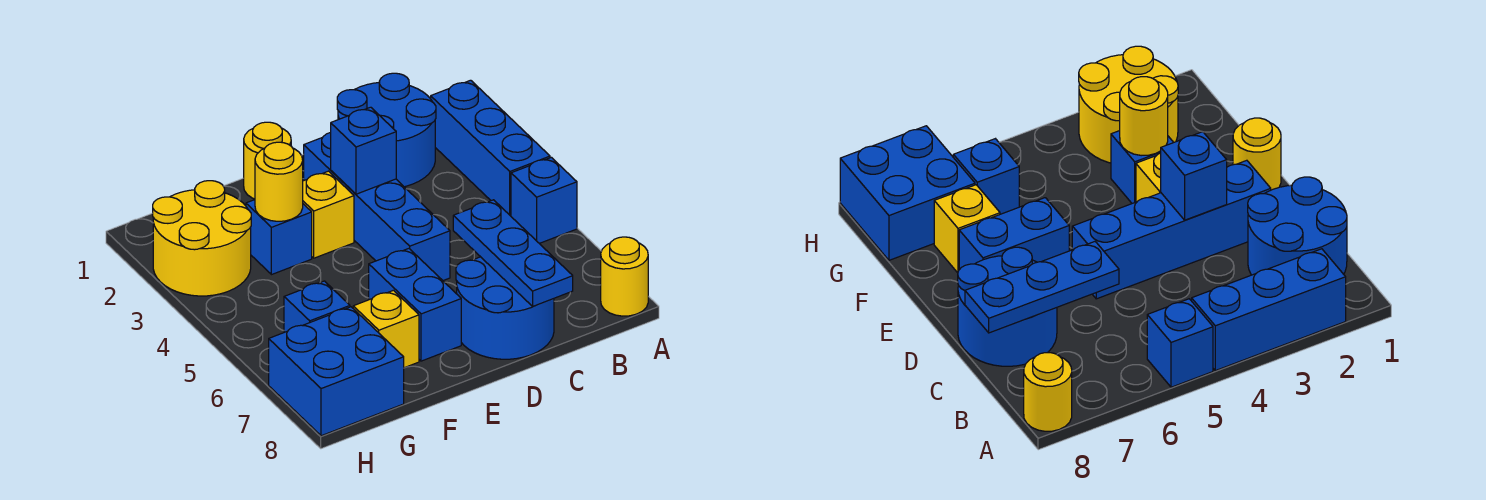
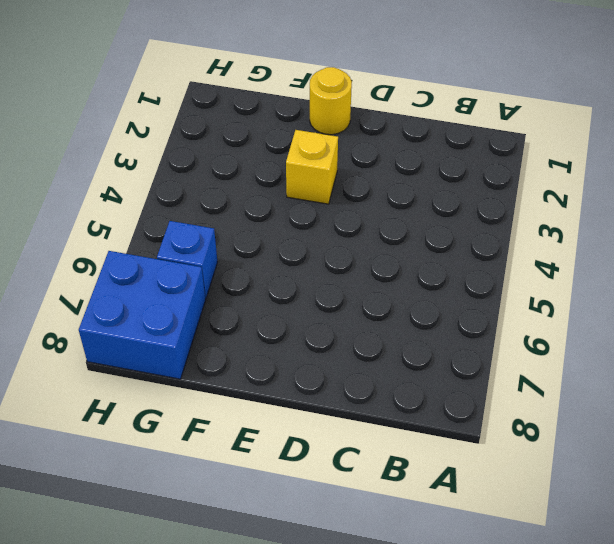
none -> blue brick A2:A4 level 1
none -> blue brick A5 level 1
none -> yellow round brick A8 level 1

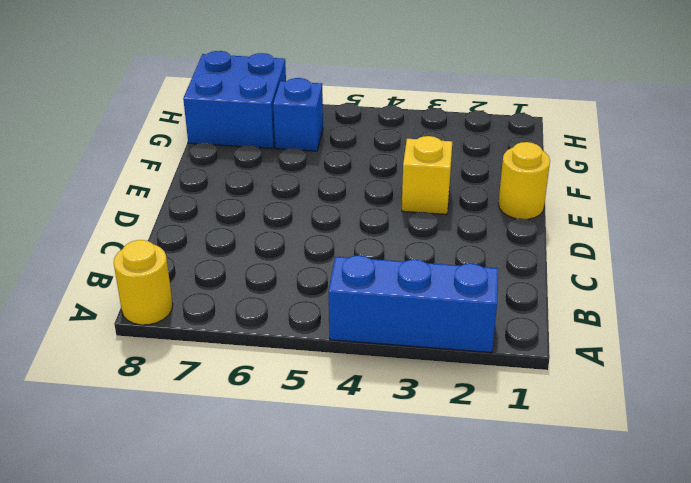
none -> blue brick A5 level 1
none -> blue round brick B1:C2 level 1
none -> blue round brick C7:D8 level 1

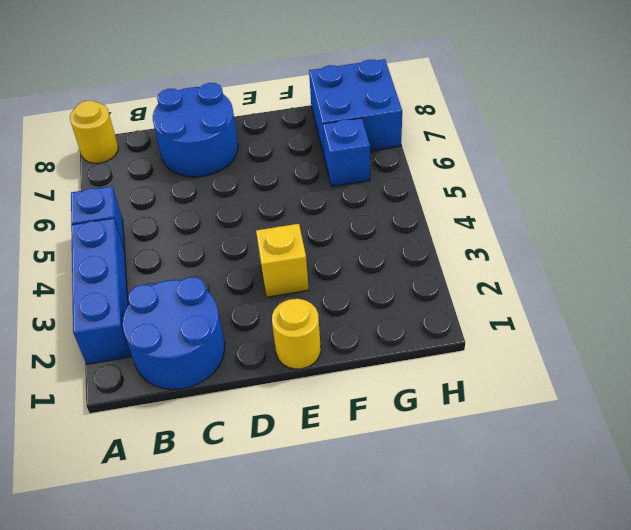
none -> blue brick D2:D5 level 1
none -> blue brick E6:E7 level 1
none -> blue brick F3 level 1

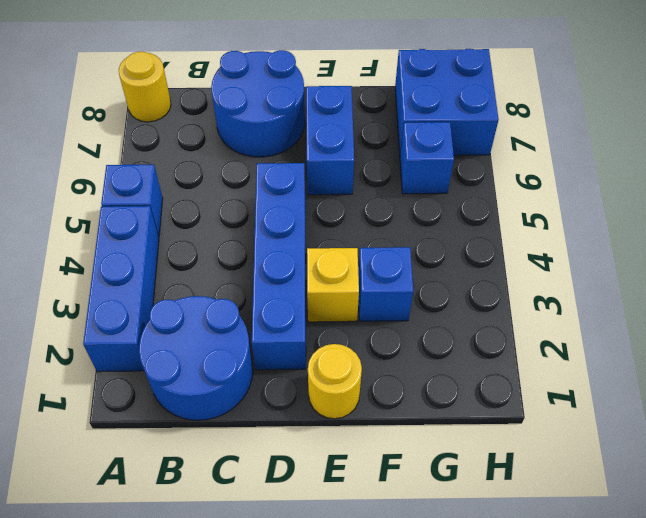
none -> yellow brick F7 level 1
none -> yellow round brick G2:H3 level 1
none -> blue plate C6:C8 level 2

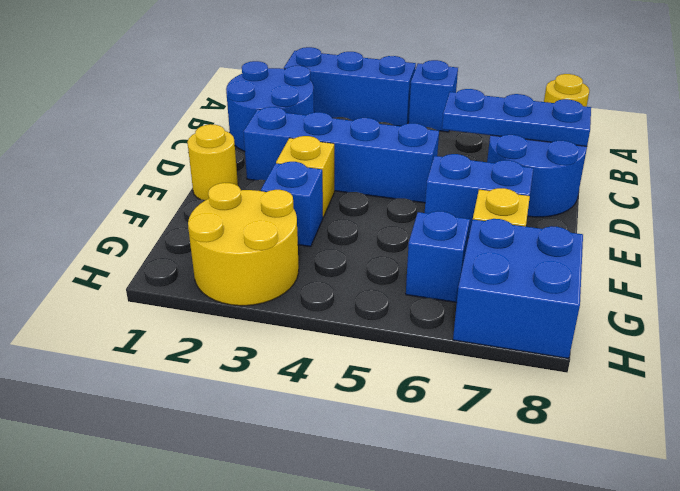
none -> blue brick D3 level 2
none -> yellow round brick F3 level 2

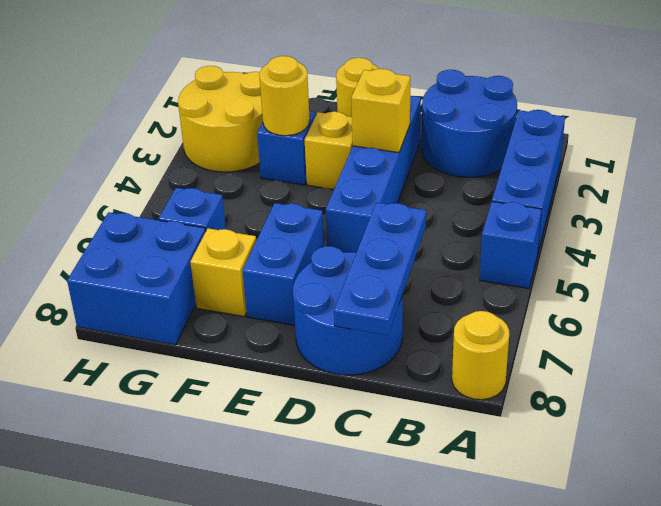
yellow brick D3 level 2 -> blue brick D3 level 2

